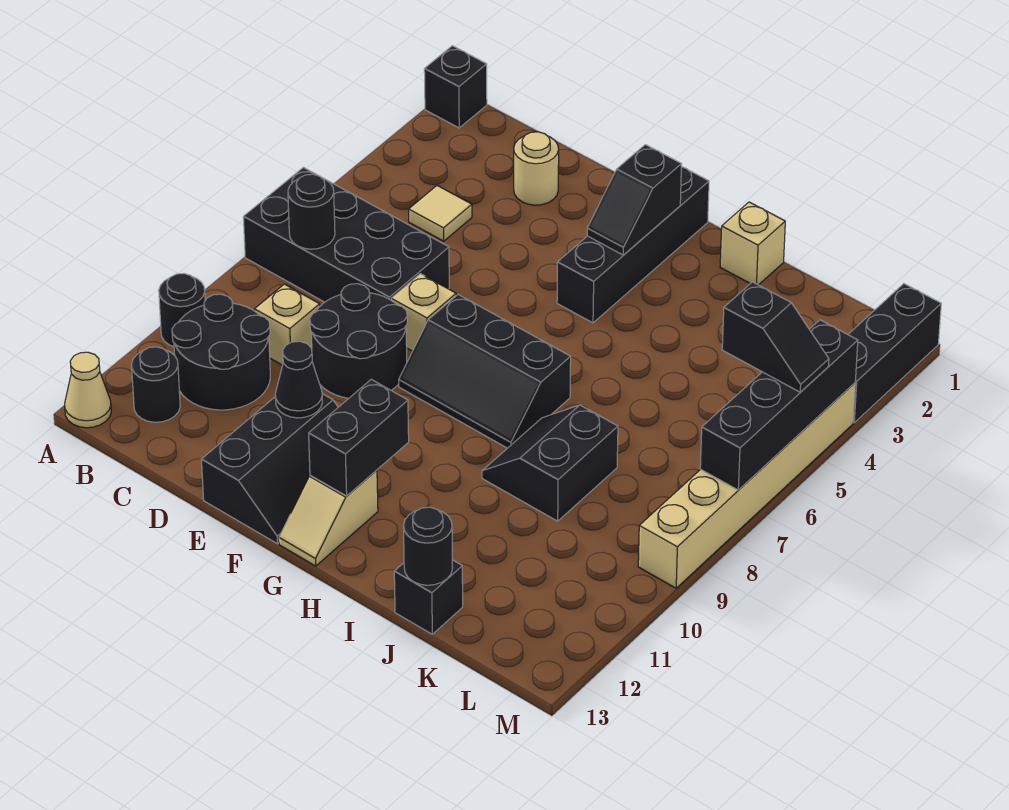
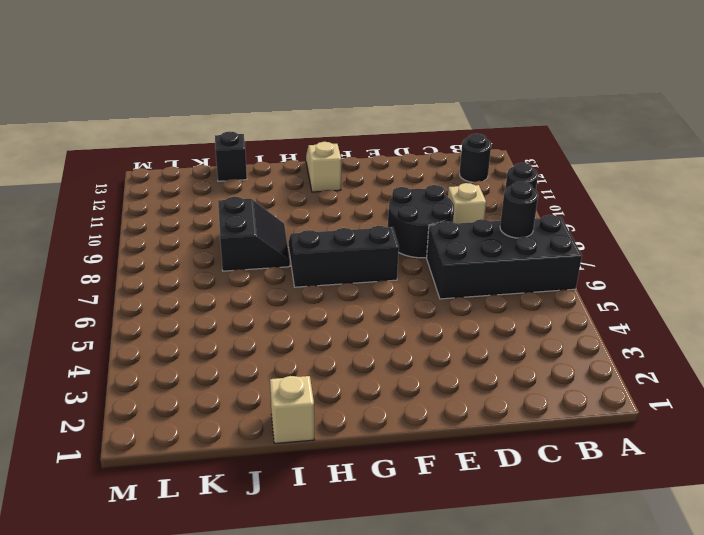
none -> black brick A1 level 1
none -> tan cone A13 level 1
none -> black round brick B10:C11 level 1

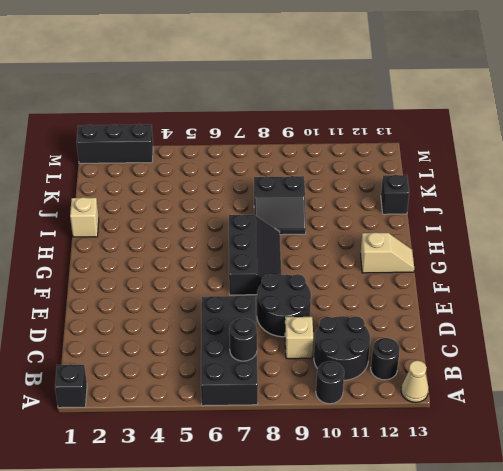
none -> tan tile C4 level 1
none -> tan round brick D2 level 1
none -> tan brick E7 level 1

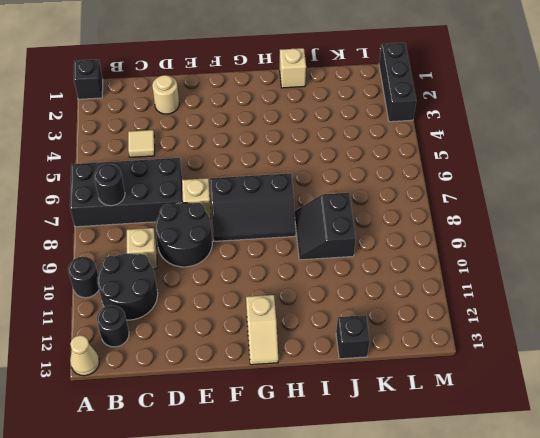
none -> black slope E11:F13 level 1 top E
none -> black brick G1:G4 level 1
none -> tan brick M4:M9 level 1

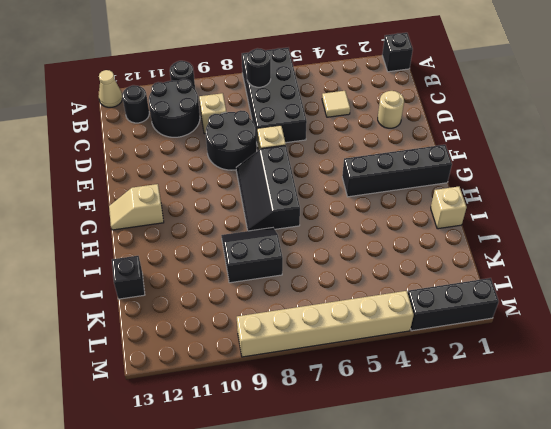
none -> black slope E11:F13 level 1 top E
none -> black cone E11 level 2
none -> black slope G2:G3 level 2 top 2

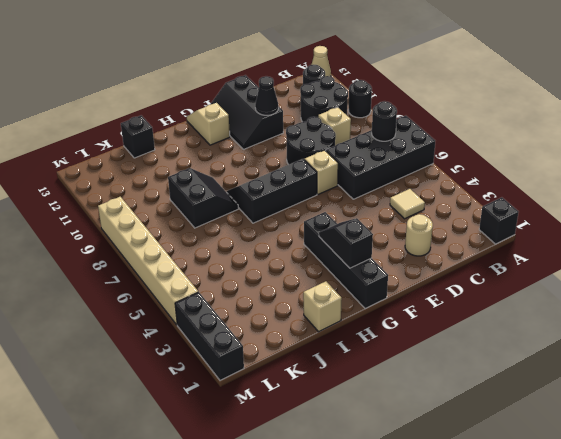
none -> black brick G11:G12 level 2
none -> black round brick J13 level 2
none -> black brick M4:M7 level 2

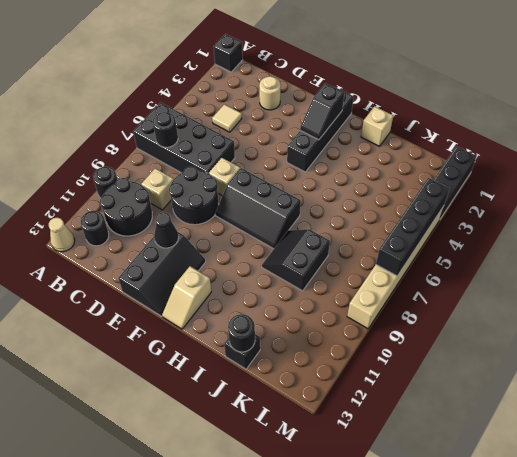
none -> black brick G11:G12 level 2
none -> black slope L5:M5 level 3 top L

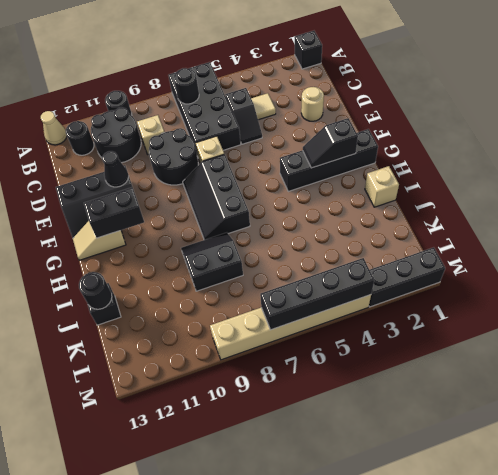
black slope C5:D5 level 1 top C -> black slope L5:M5 level 3 top L

